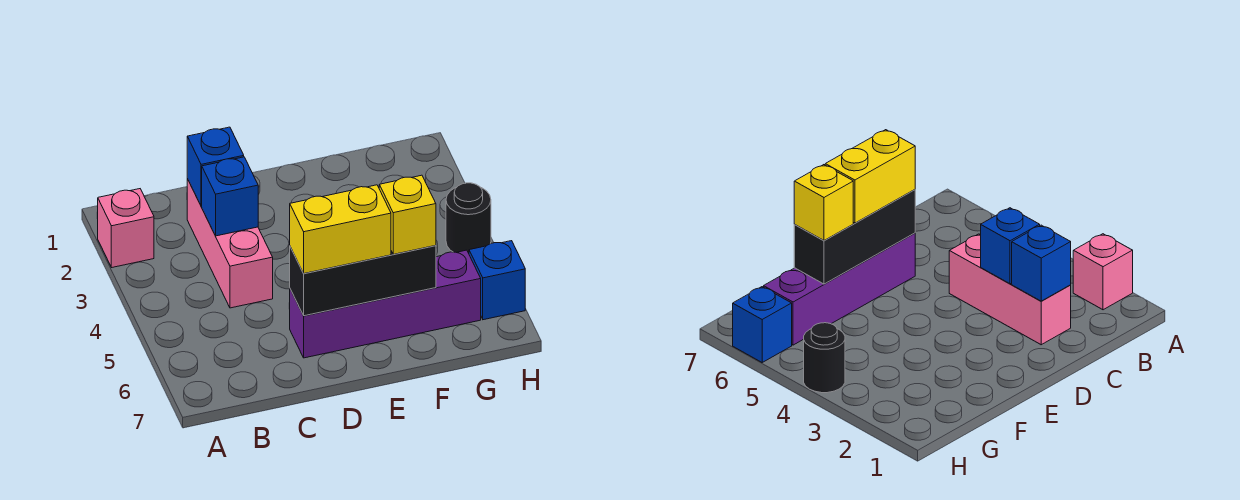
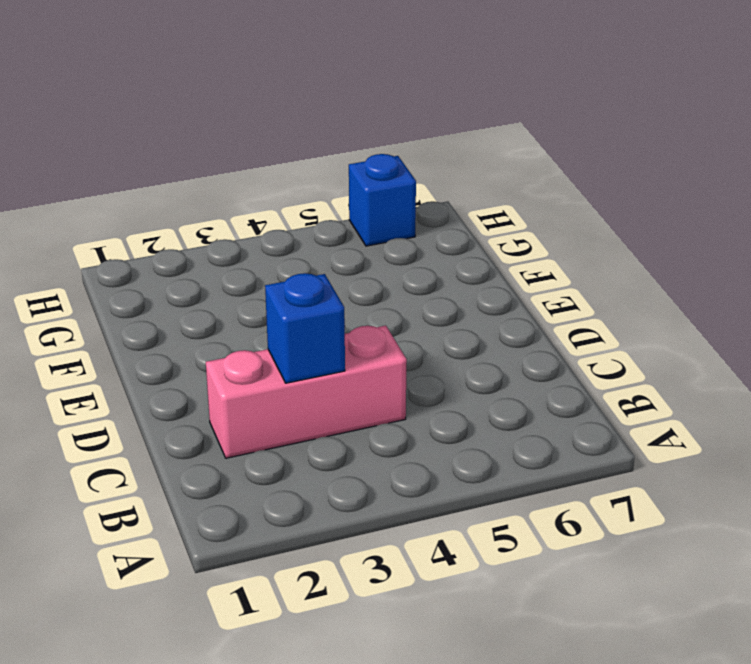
none -> pink brick A2 level 1
none -> purple brick D6:G6 level 1

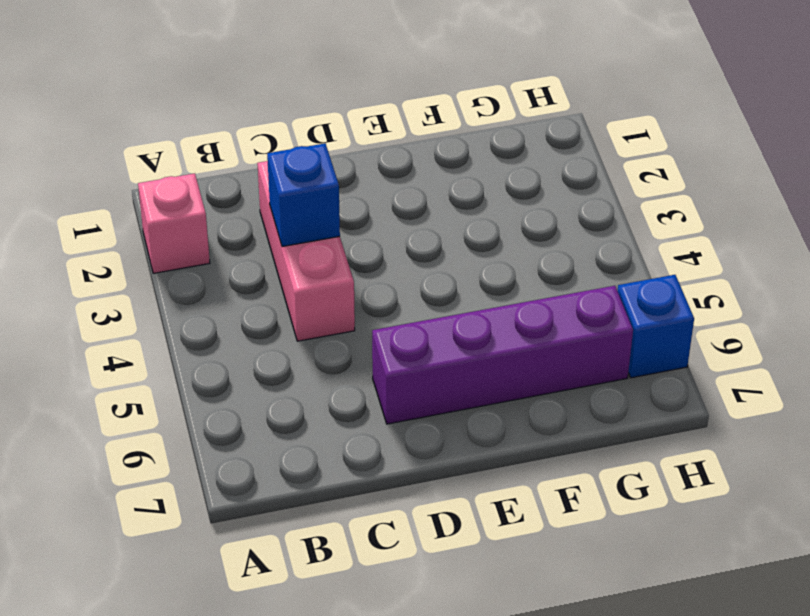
none -> black round brick H4 level 1
none -> blue brick C2 level 2

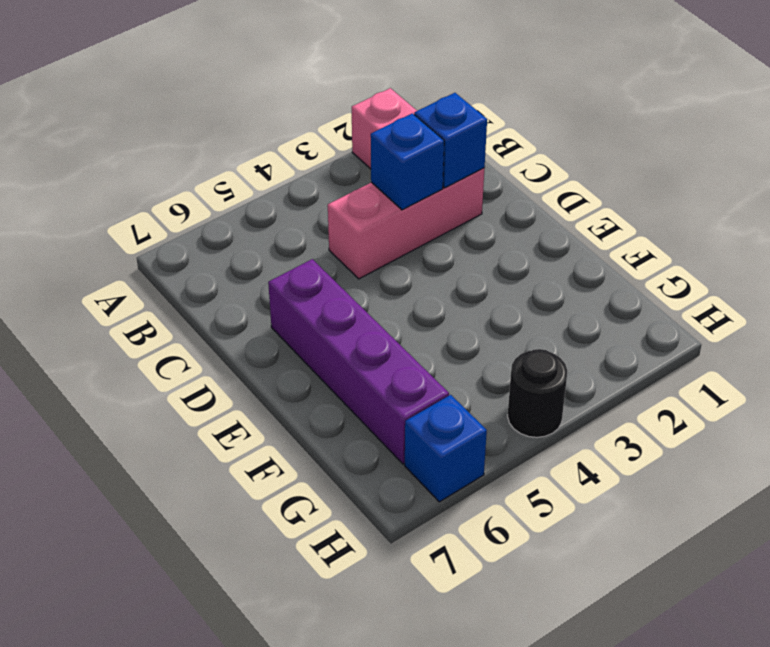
none -> black brick D6:F6 level 2
none -> yellow brick D6:E6 level 3

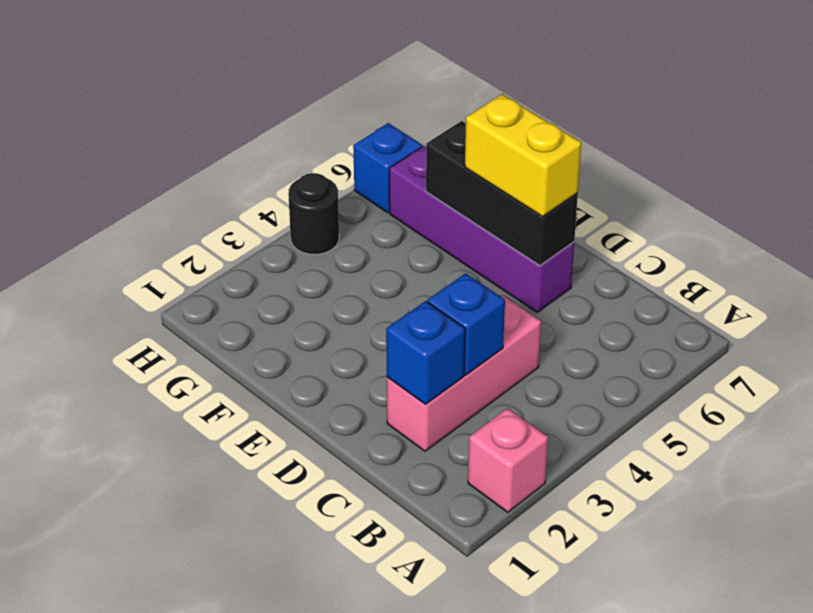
none -> yellow brick F6 level 3

